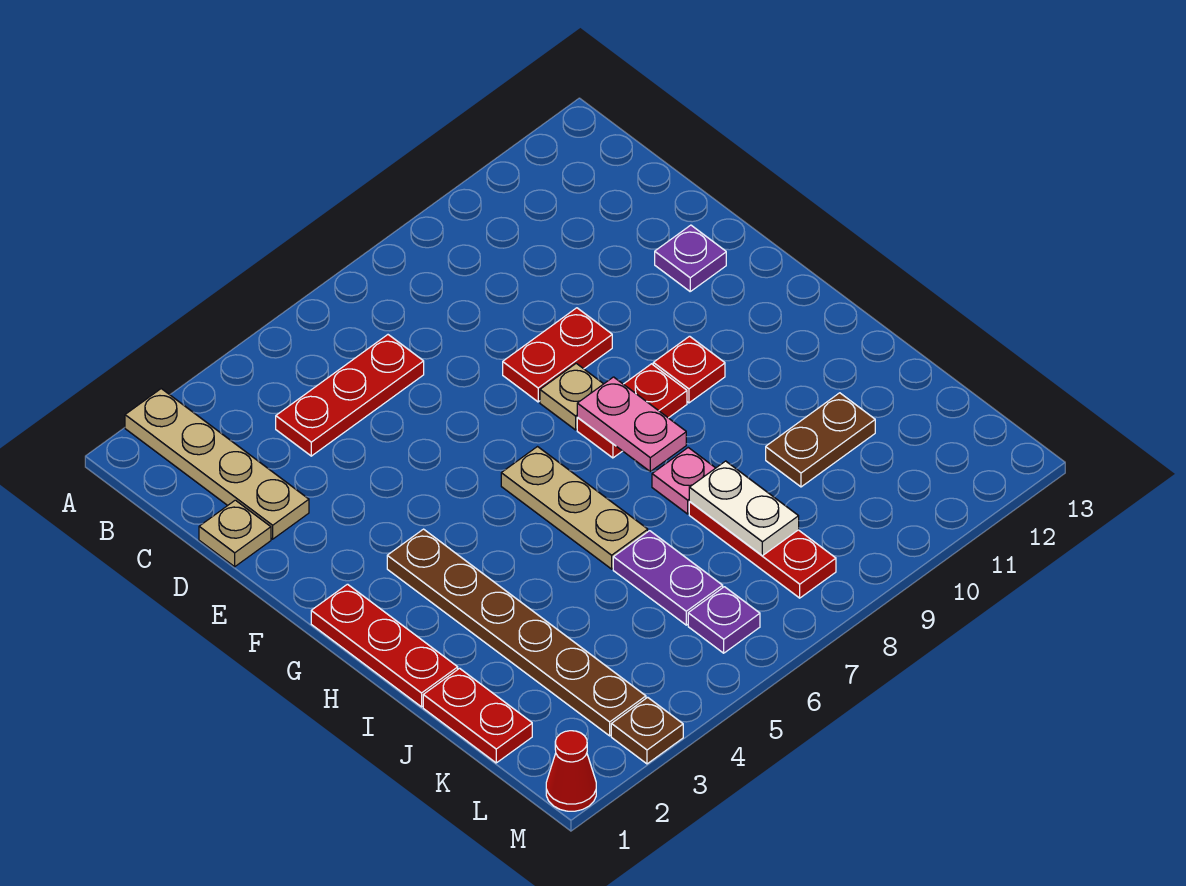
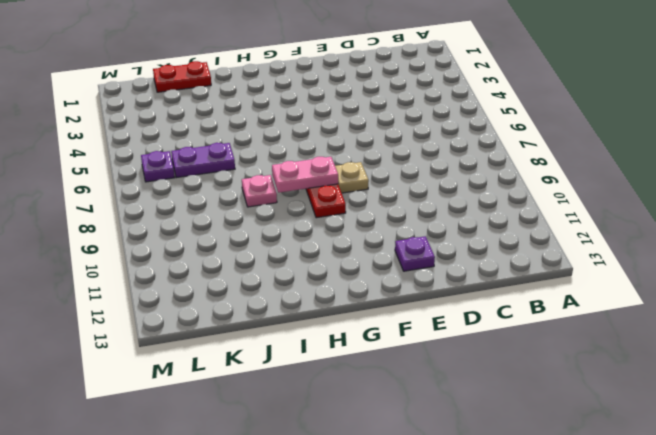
none -> tan plate A2:D2 level 1
none -> red plate C4:C6 level 1
none -> tan plate D1 level 1

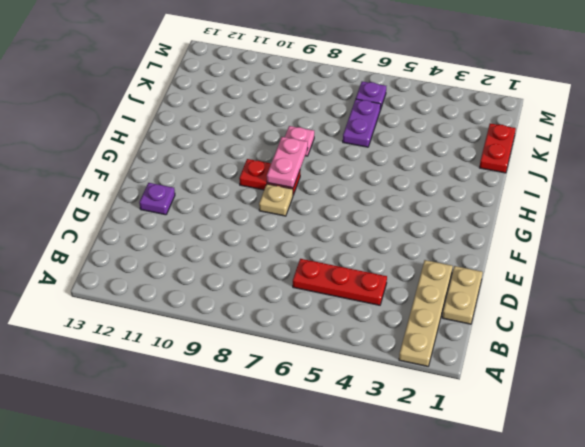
tan plate C1:D1 level 1 -> tan plate D1 level 1
none -> red plate E8:E9 level 1
none -> red plate G1:I1 level 1
none -> brown plate G3:L3 level 1

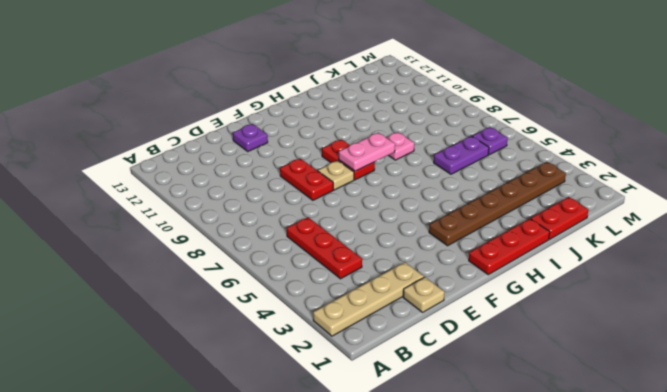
none -> tan plate G6:I6 level 1
none -> red plate G10 level 1
none -> red plate J8:L8 level 1

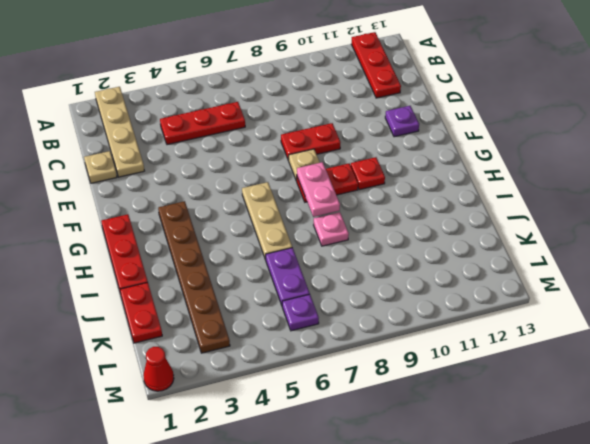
red plate A12:C12 level 1 -> red plate J8:L8 level 1
none -> brown plate J10:J11 level 1
none -> brown plate M3 level 1
none -> white plate J8:K8 level 2

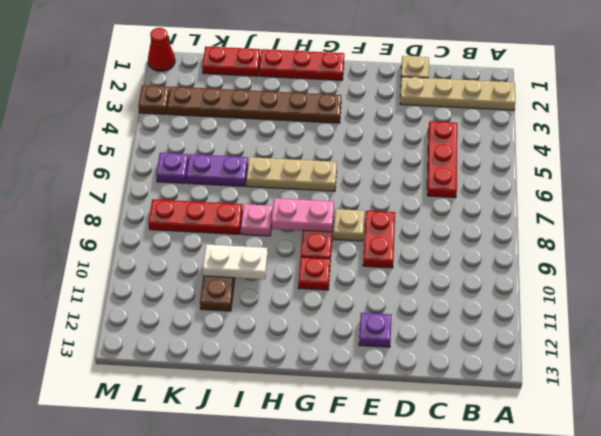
white plate I10:J10 level 2 -> white plate J8:K8 level 2

